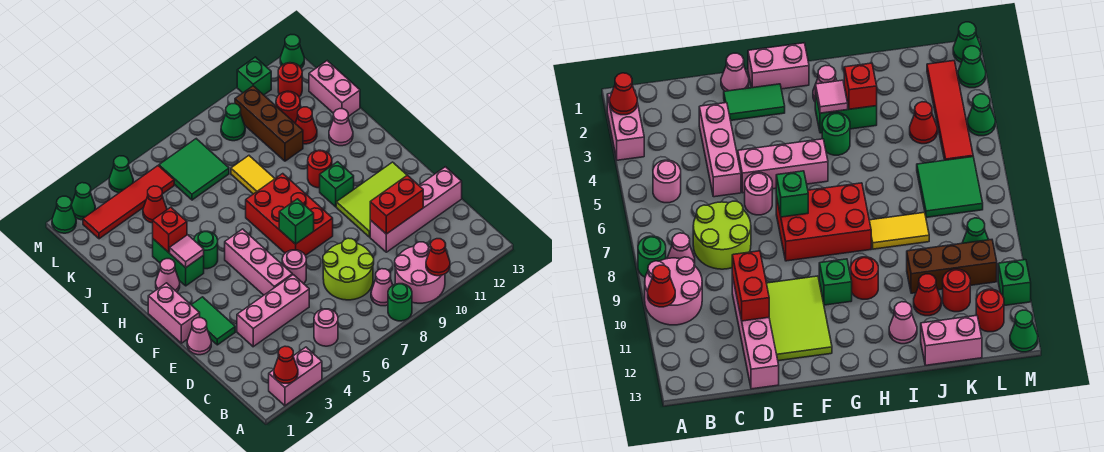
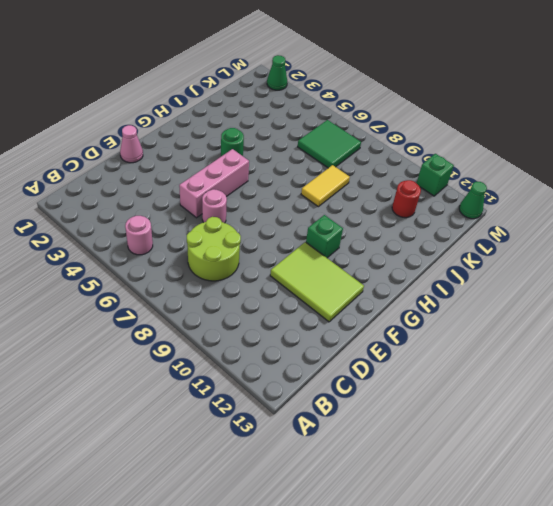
none -> pink brick A2:A3 level 1
none -> green round brick A8 level 1
none -> pink round brick A9:B10 level 1
none -> pink cone B8 level 1

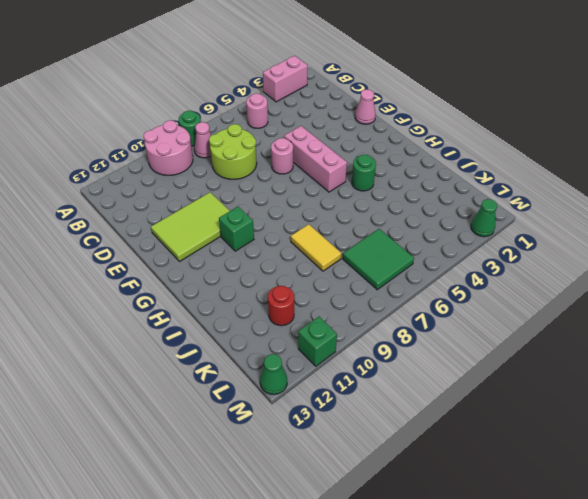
none -> pink brick D3:D5 level 1
none -> pink brick D10:D13 level 1
none -> green tile E2:F2 level 1
none -> pink brick F1:G1 level 1

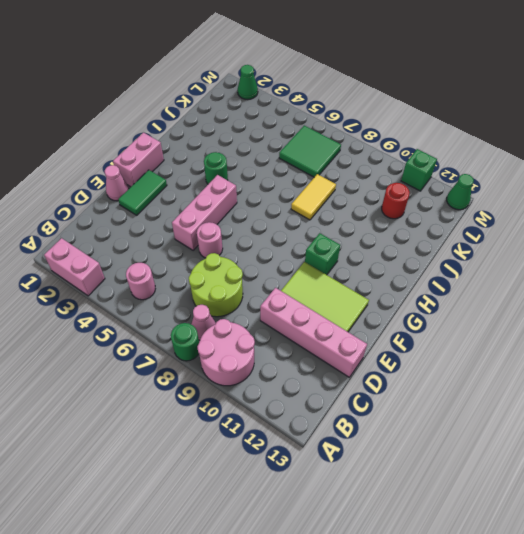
none -> pink brick D3:D5 level 1
none -> red brick F7:H8 level 1
none -> pink cone H2 level 1
none -> green brick H3:I3 level 1

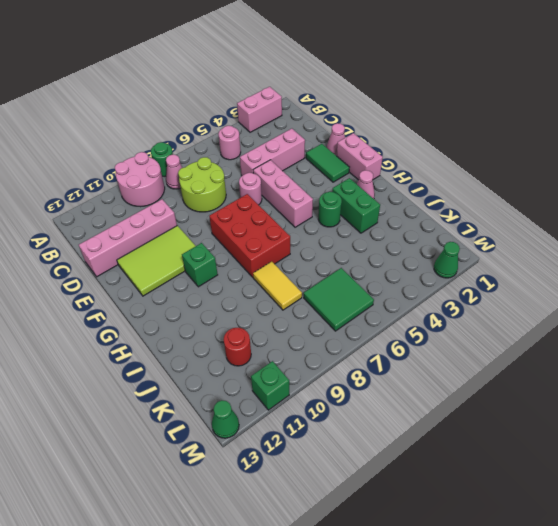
none -> red round brick H10 level 1
none -> pink cone I12 level 1
none -> brown brick J10:L10 level 1
none -> red cone J11 level 1

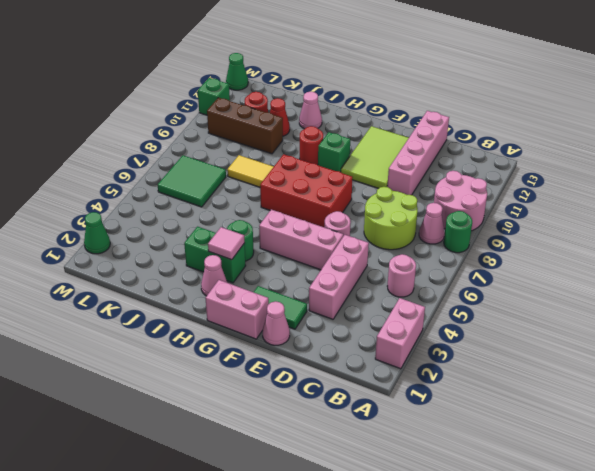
none -> pink brick J13:K13 level 1
none -> red cone K4 level 1
none -> red tile L2:L5 level 1
none -> green cone L9 level 1

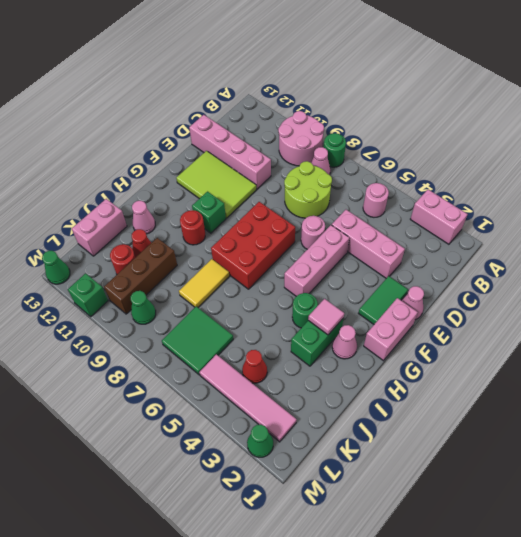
pink tile L2:L5 level 1 -> red tile L2:L5 level 1
none -> red round brick L12 level 1
none -> green cone M1 level 1
none -> green cone M4 level 1
none -> red cone A2 level 2

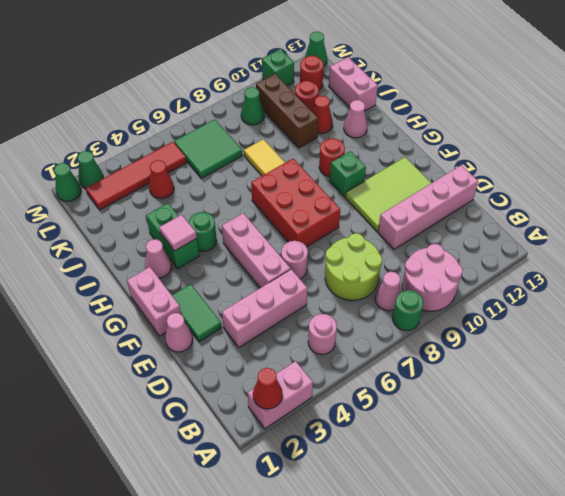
none -> green cone M4 level 1
none -> red cone A10 level 2
none -> red brick D10:D11 level 2
none -> green brick F7 level 2

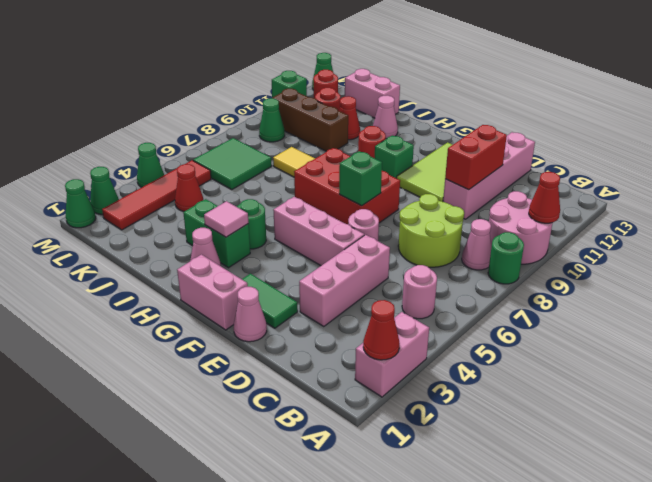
none -> red brick I3 level 2

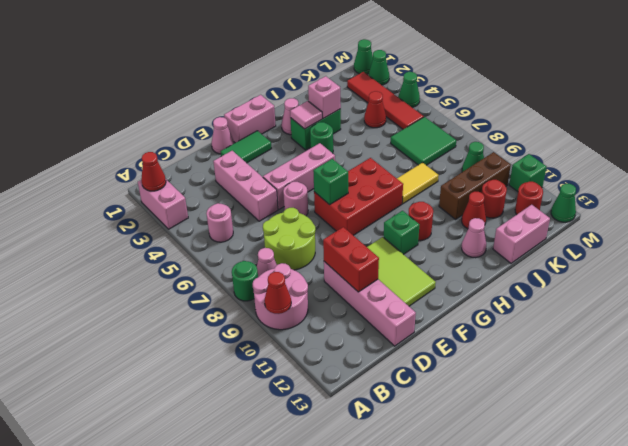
pink brick I3 level 2 -> red brick I3 level 2

